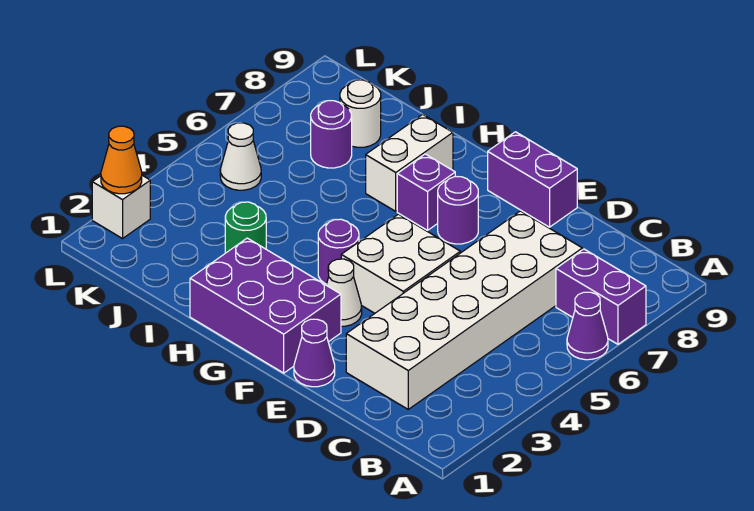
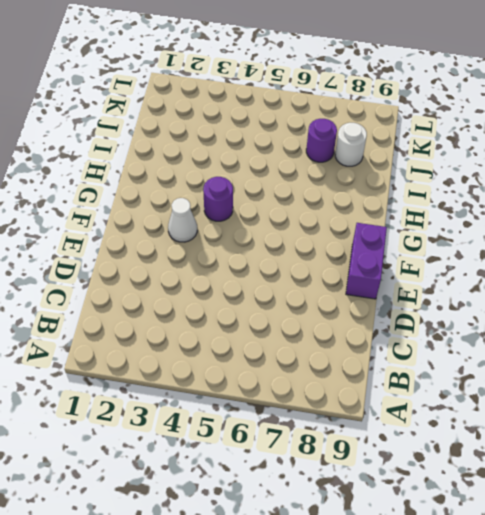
none -> purple cone A6 level 1
none -> purple brick A7:B7 level 1
none -> white brick C2:D7 level 1

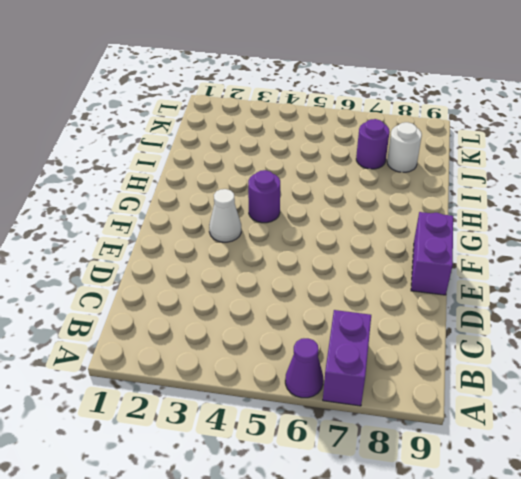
none -> white brick C2:D7 level 1
none -> purple cone E1 level 1
none -> white brick E4:F5 level 1

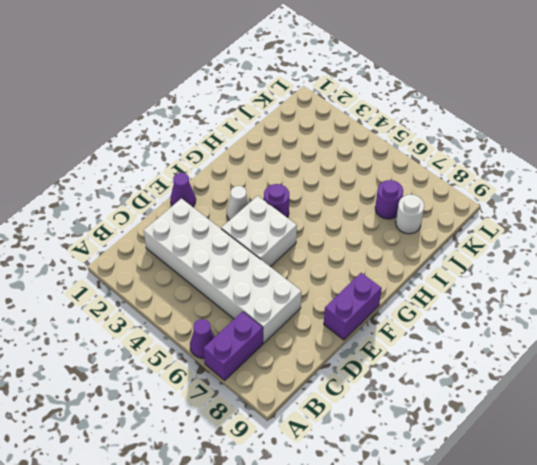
none -> purple brick F1:H2 level 1
none -> purple round brick F7 level 1
none -> purple brick G7 level 1

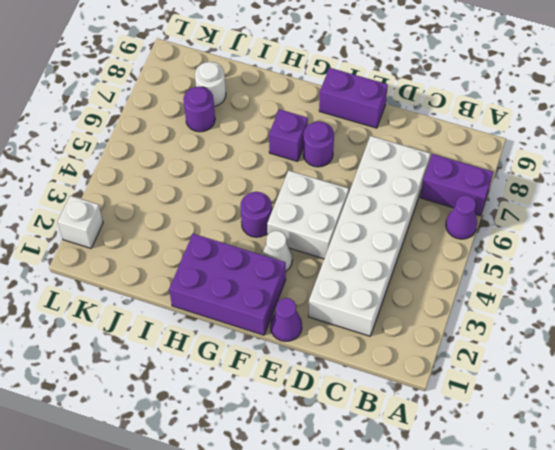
none -> white brick H7:H8 level 1
none -> green round brick I3 level 1
none -> white cone K5 level 1

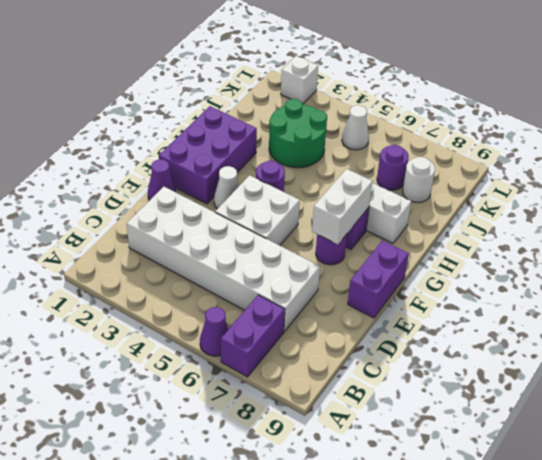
white brick F7:G7 level 2 -> none
green round brick I3:J4 level 1 -> green round brick I3 level 1
none -> orange cone L2 level 2

